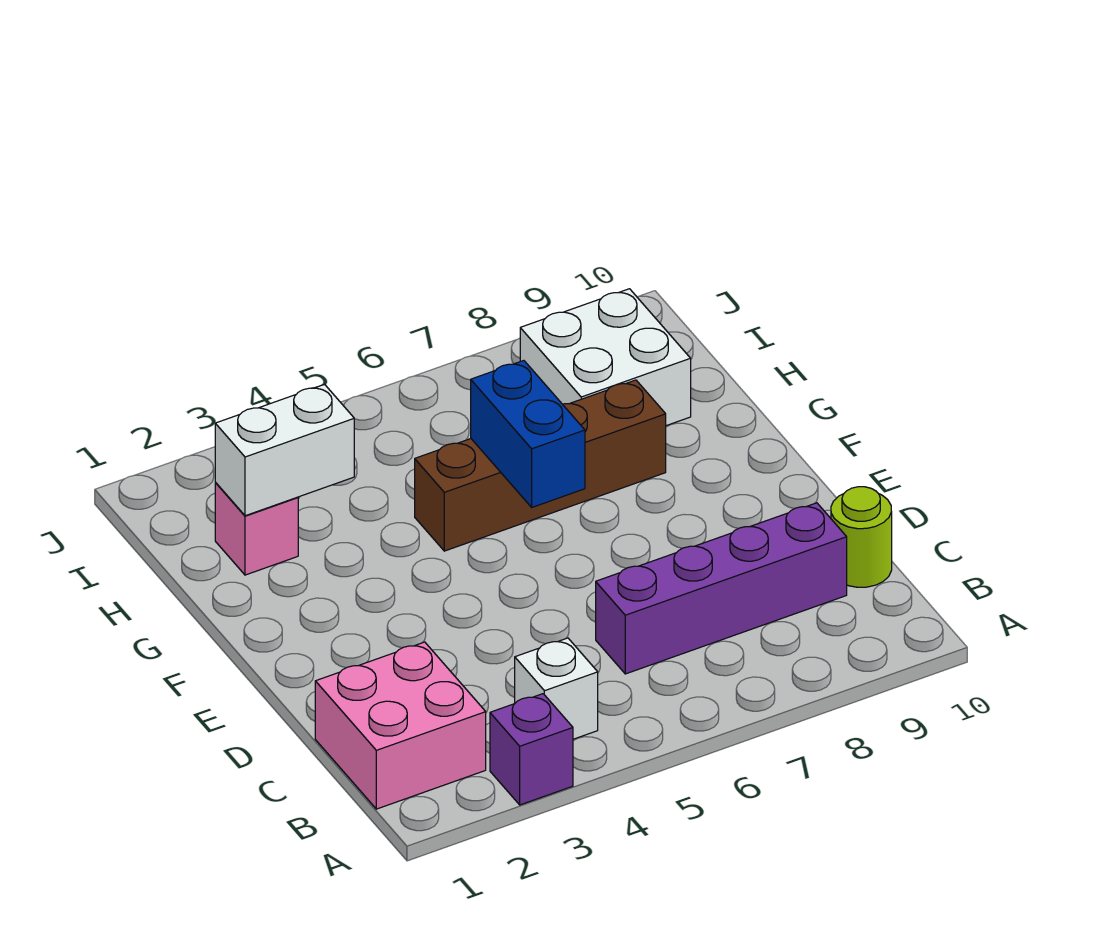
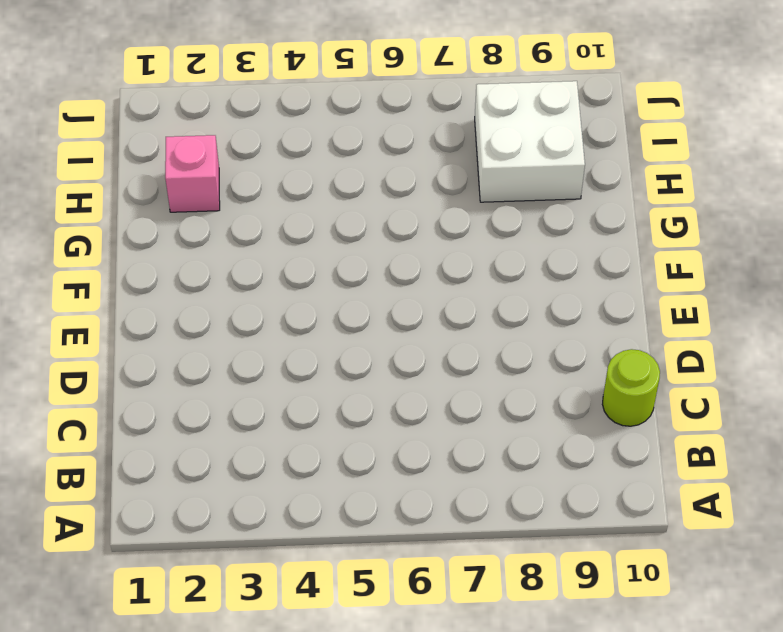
none -> purple brick A3 level 1
none -> pink brick B1:C2 level 1

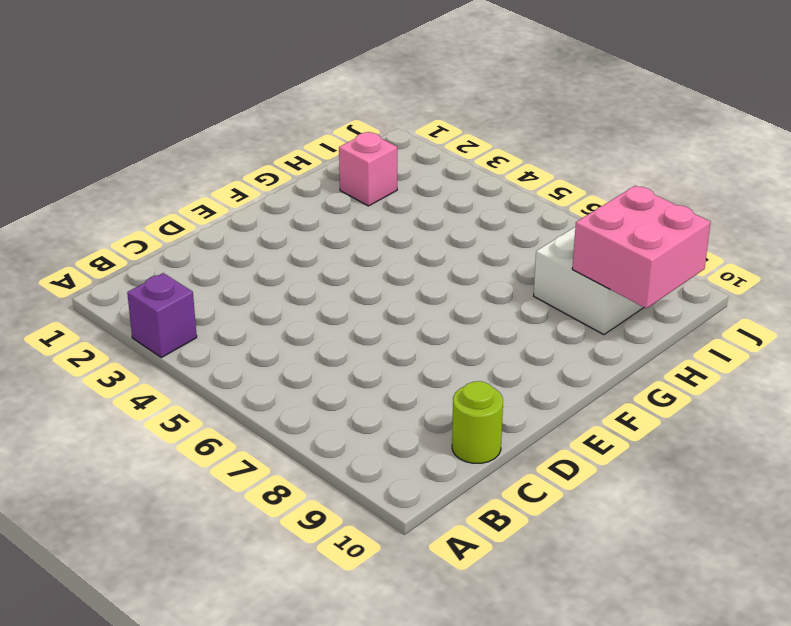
pink brick H9:I10 level 2 -> pink brick B1:C2 level 1
none -> white brick B4 level 1
none -> purple brick C6:C9 level 1

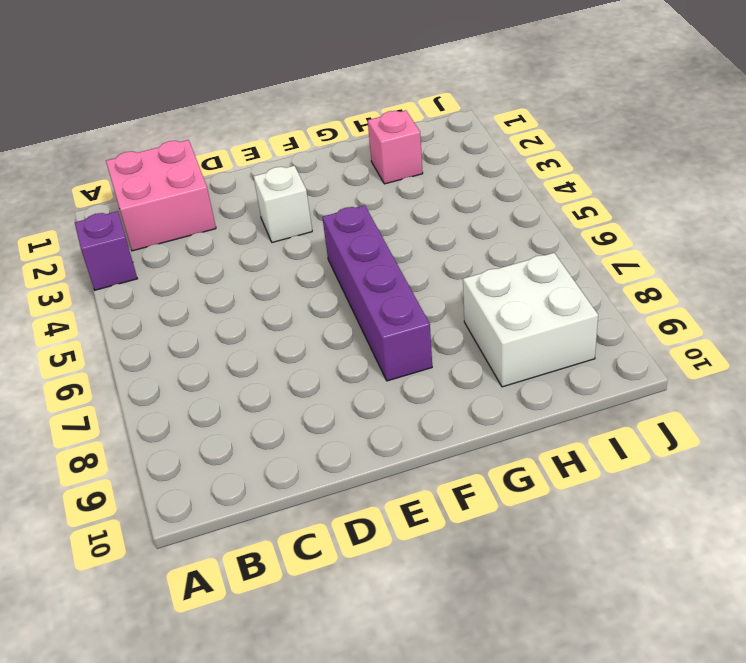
white brick E3 level 1 -> white brick B4 level 1
purple brick F5:F8 level 1 -> purple brick C6:C9 level 1
none -> lime round brick C10 level 1
none -> brown brick G5:G8 level 1

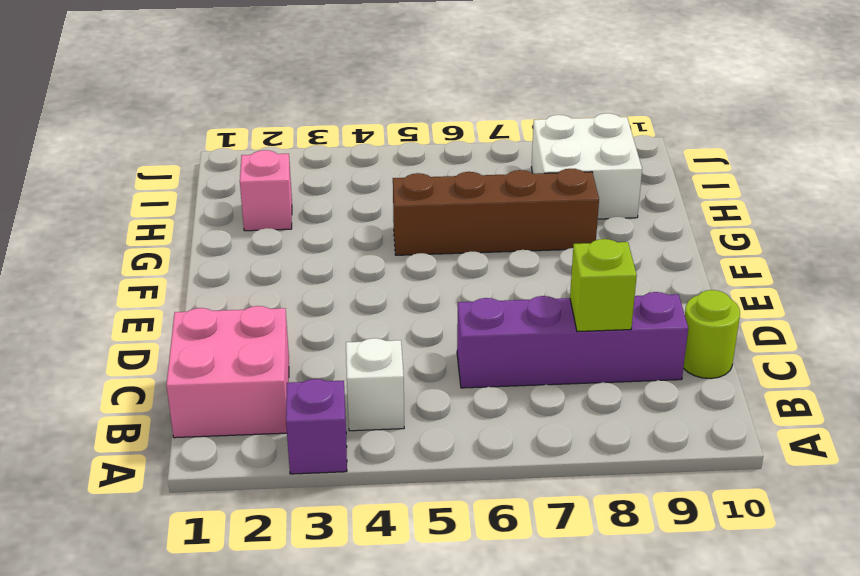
lime brick C8 level 2 -> none
none -> blue brick F6:G6 level 2
none -> white brick H2:H3 level 2

